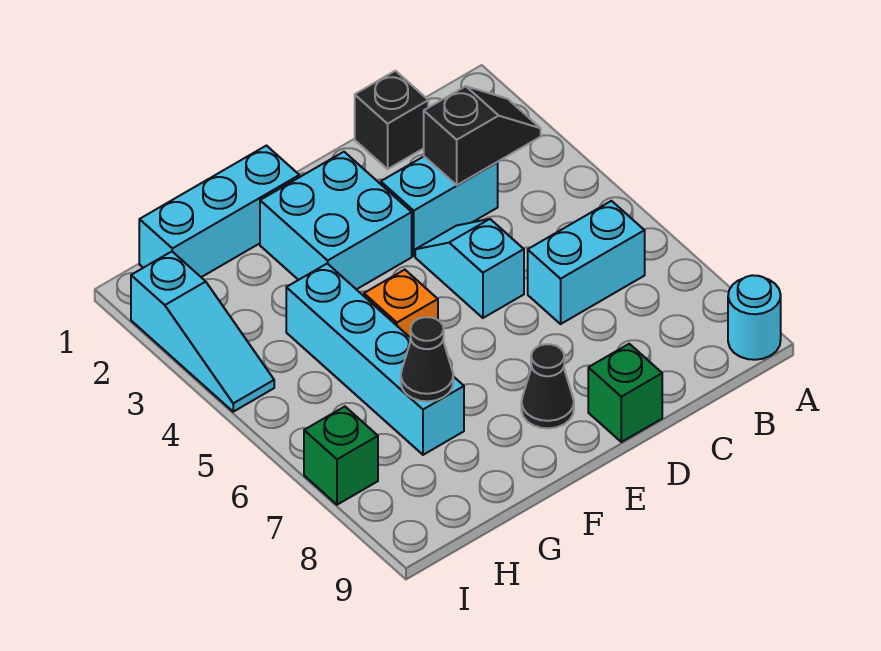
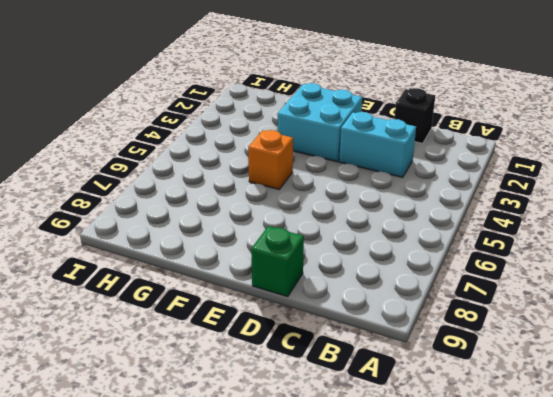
none -> cyan round brick A9 level 1
none -> cyan brick B6:C6 level 1
none -> cyan slope D4:D5 level 1 top 5

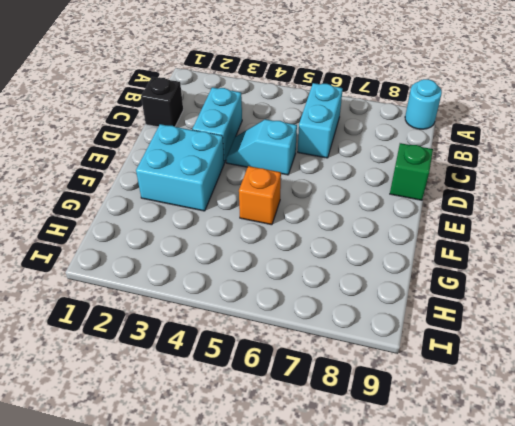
none -> black cone E8 level 1
none -> cyan brick F1:H1 level 1
none -> cyan brick G4:G7 level 1

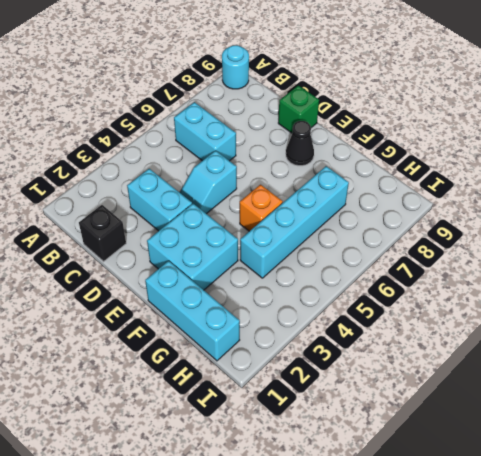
none -> cyan slope I2:I4 level 1 top 2
none -> green brick I7 level 1
none -> black slope B3:C3 level 2 top C

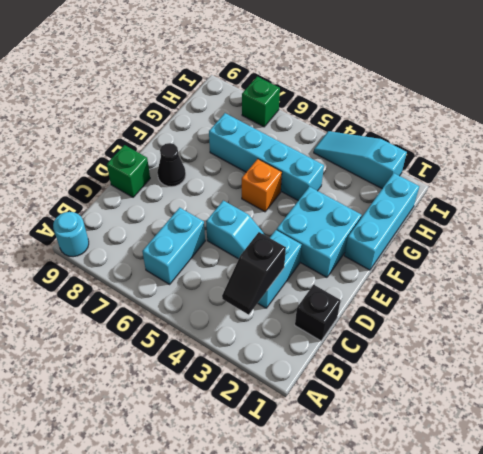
none -> black cone G7 level 2

